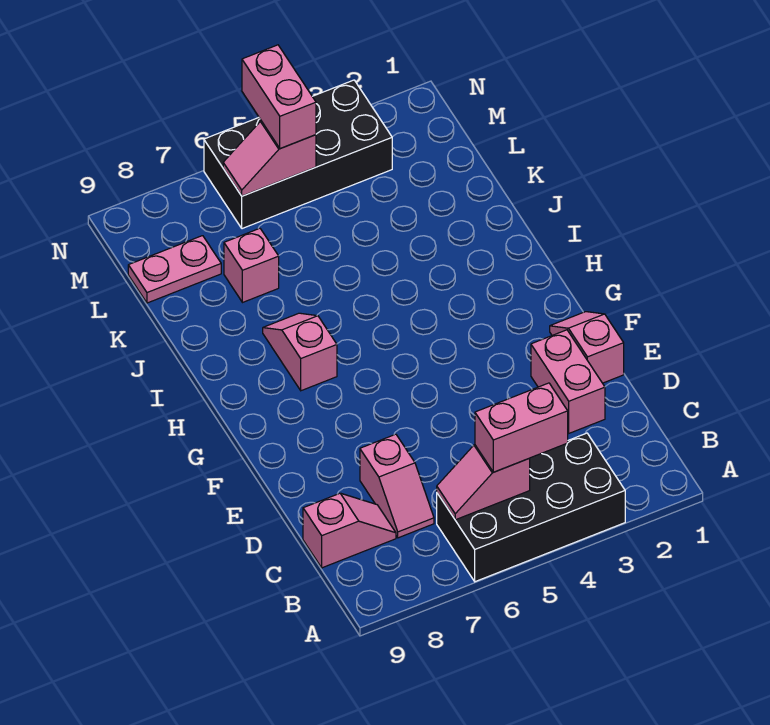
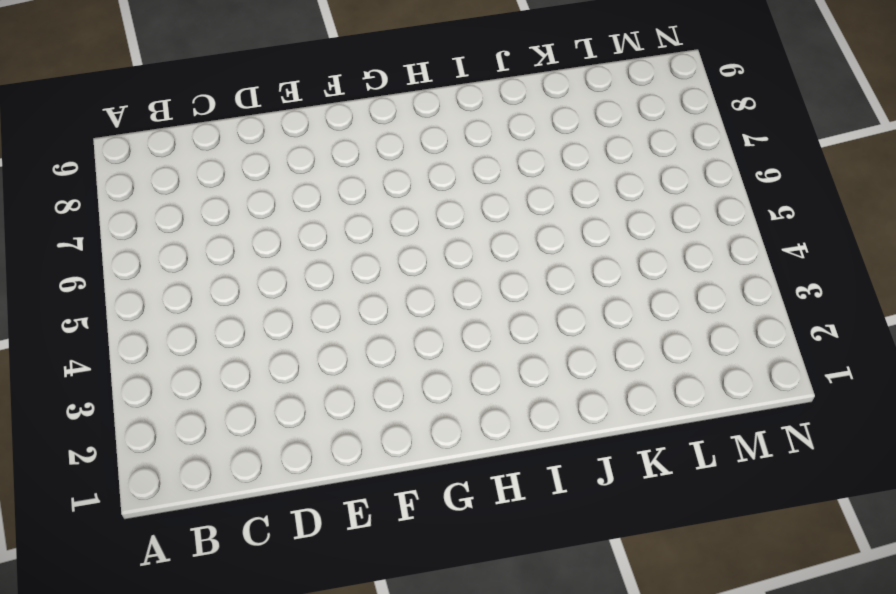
none -> black brick A3:B6 level 1
none -> pink slope C7:D7 level 1 top D
none -> pink slope C8:C9 level 1 top 9

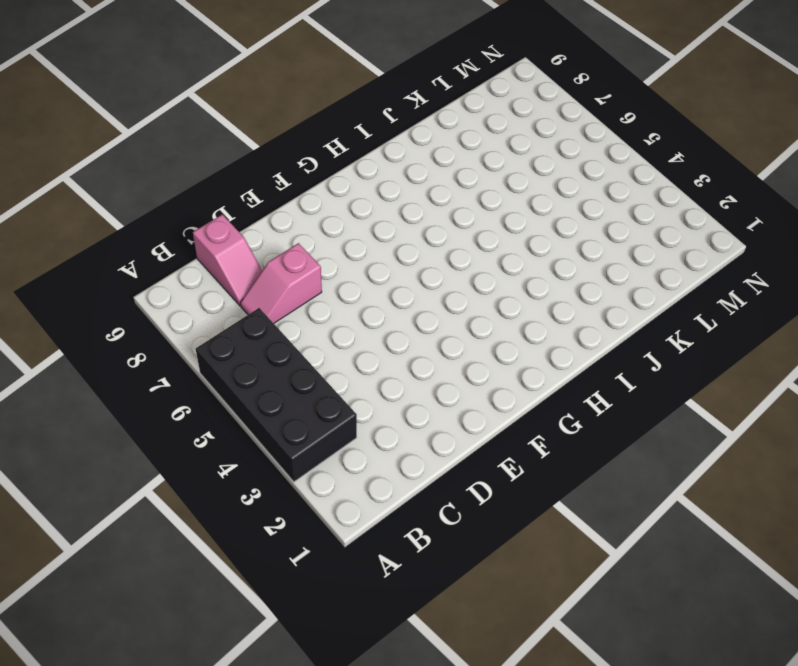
none -> pink brick D2:E2 level 1
none -> pink slope E1:F1 level 1 top E
none -> pink slope H7:I7 level 1 top H

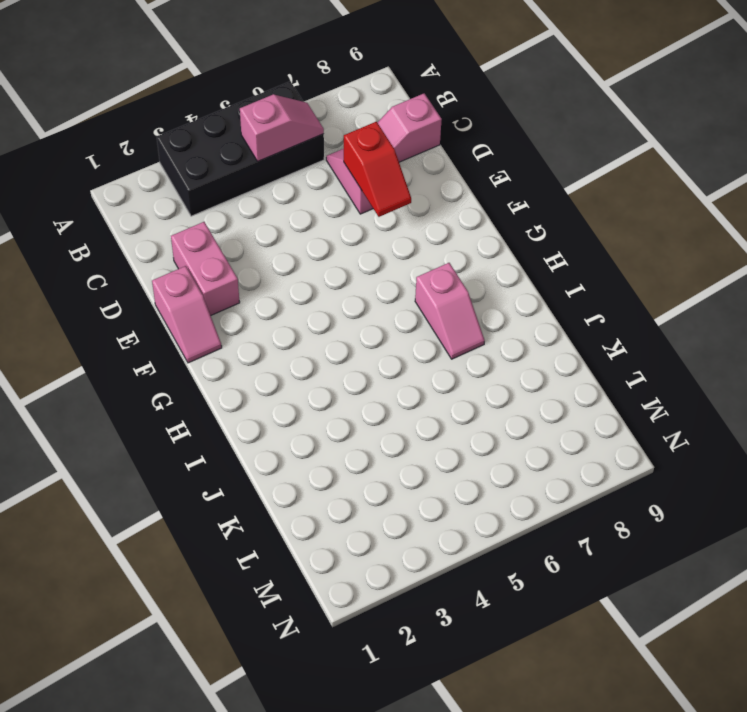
red slope D7:E7 level 2 top D -> none
none -> pink brick K7 level 1
none -> pink plate L8:L9 level 1
none -> black brick M3:N6 level 1

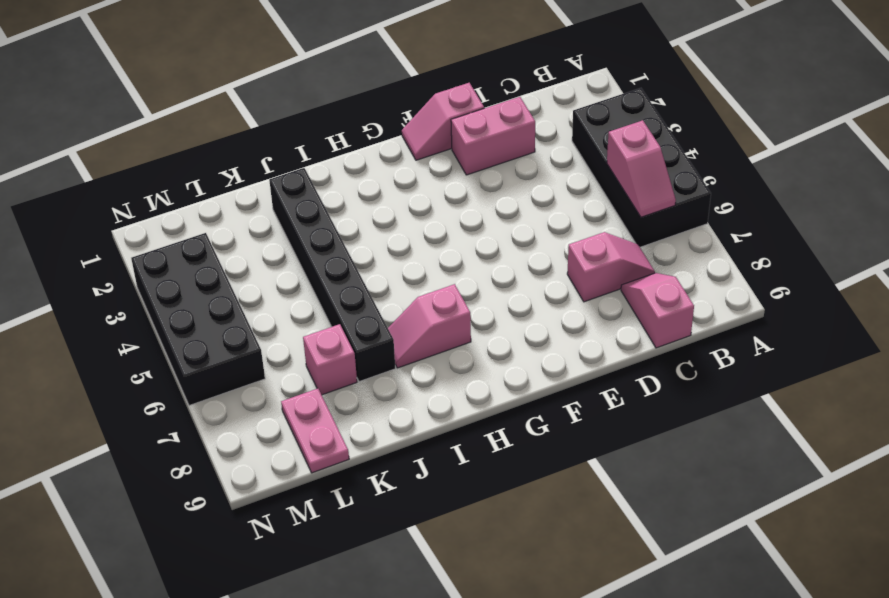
black brick J2:J7 level 1 -> none
none -> pink slope M5:M6 level 2 top 5
none -> pink brick B4:B5 level 3
none -> pink brick M5:N5 level 3

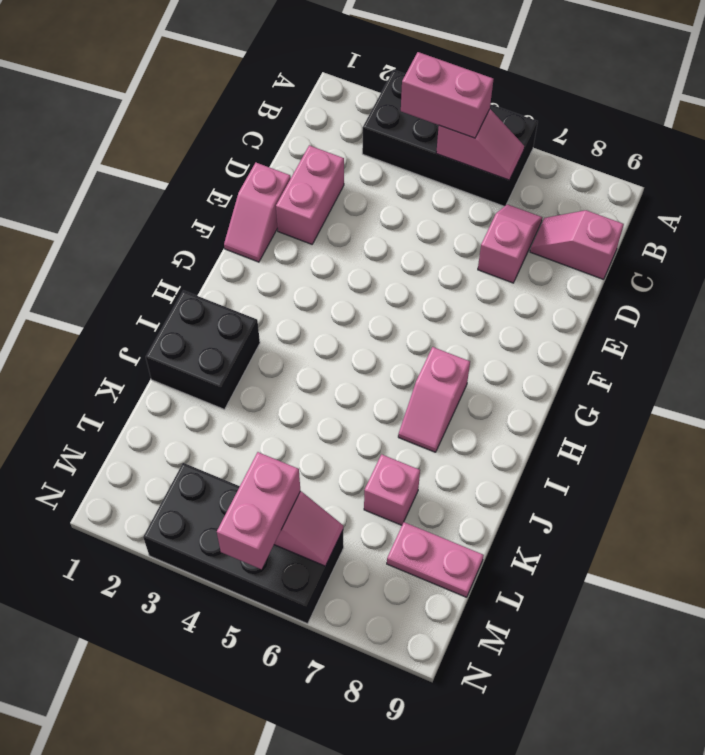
black brick I1:J2 level 1 -> none

